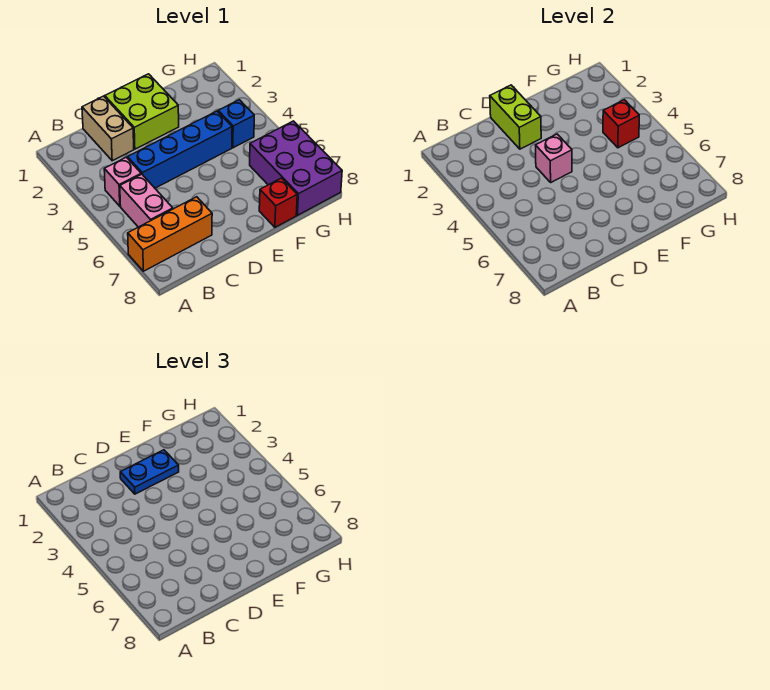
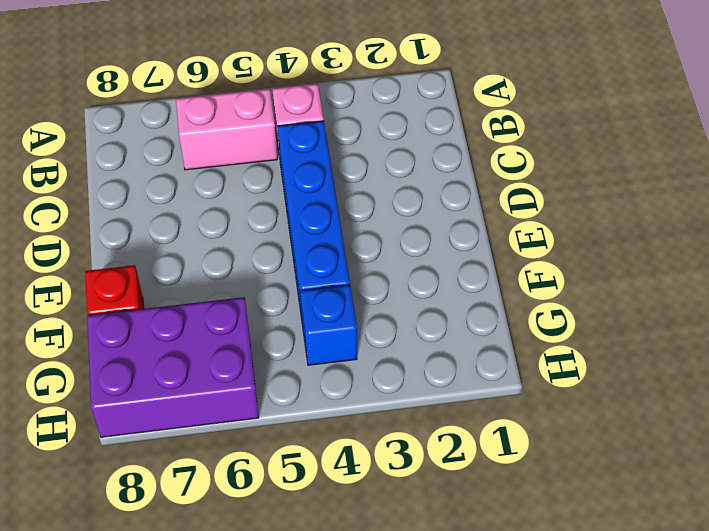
none -> orange brick A7:C7 level 1
none -> tan brick C1:C2 level 1
none -> lime brick D1:E2 level 1

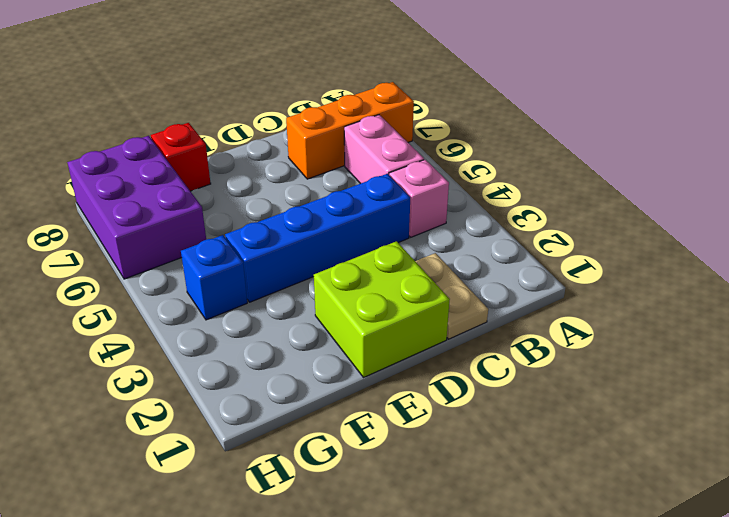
tan plate C1:C2 level 1 -> tan brick C1:C2 level 1
none -> lime brick D1:D2 level 2
none -> pink brick D4 level 2
none -> red brick G4 level 2

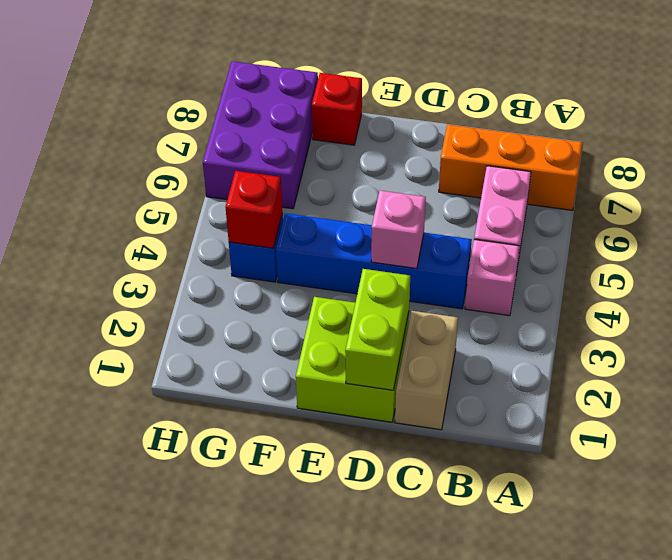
none -> blue plate D2:E2 level 3

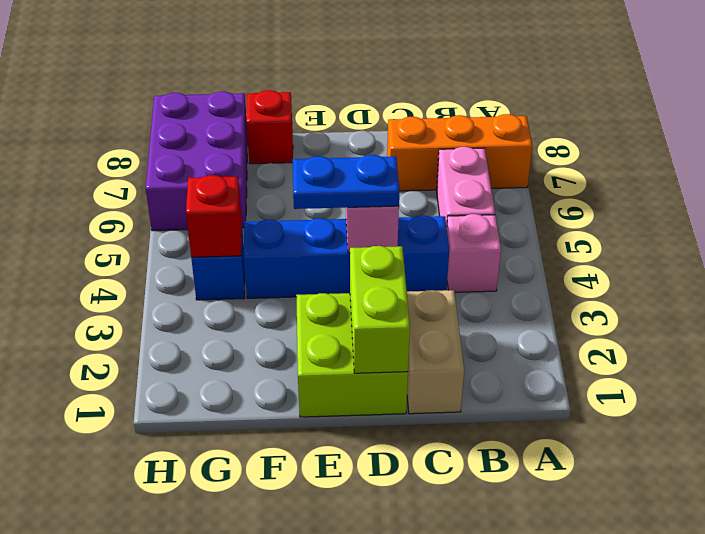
blue plate D4:E4 level 3 -> blue plate D2:E2 level 3

